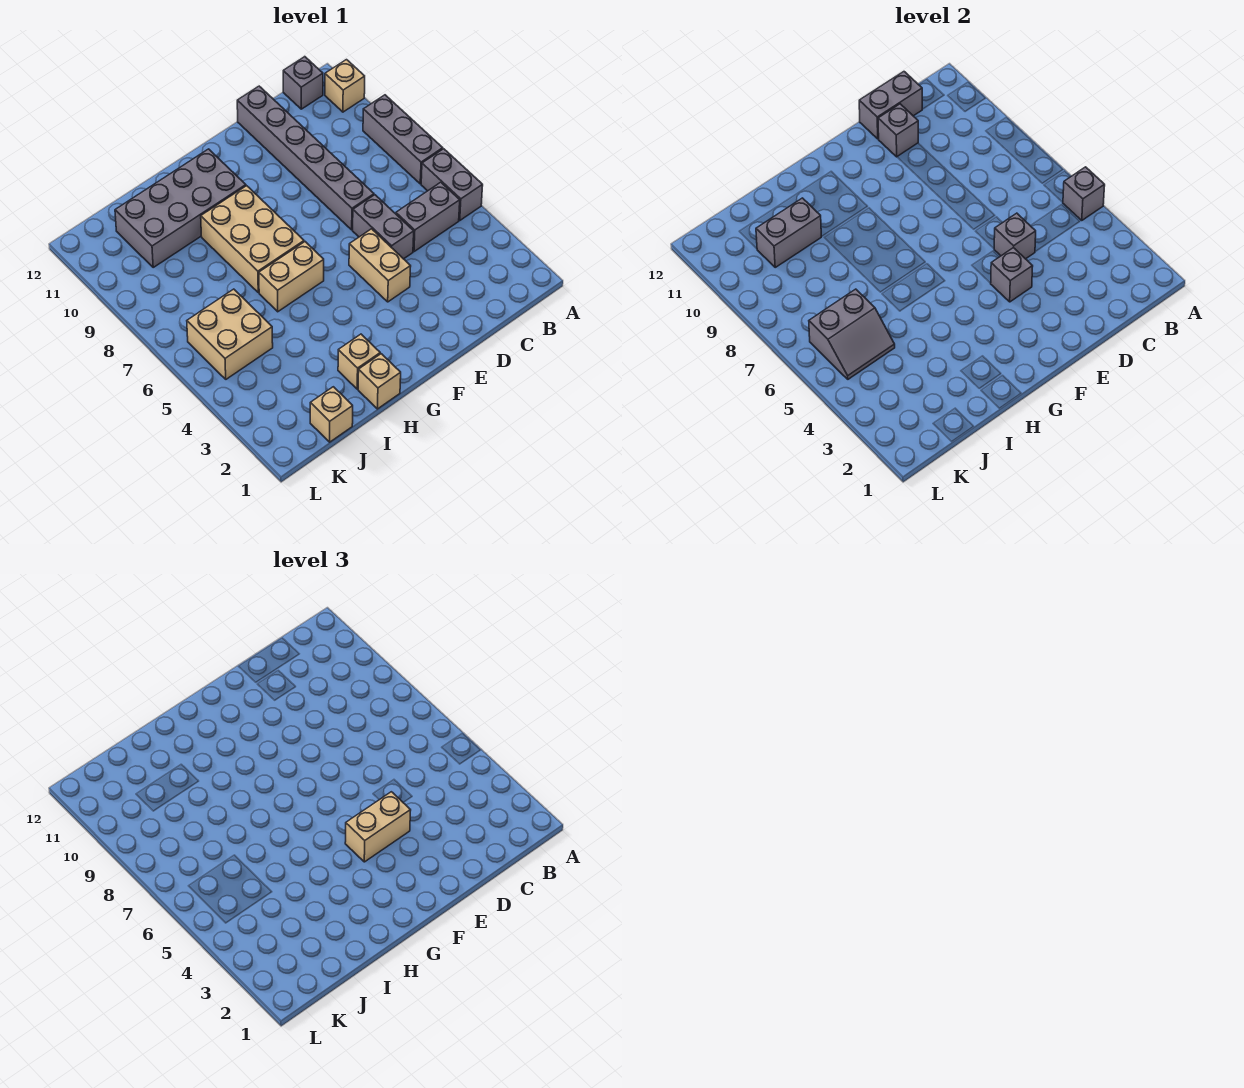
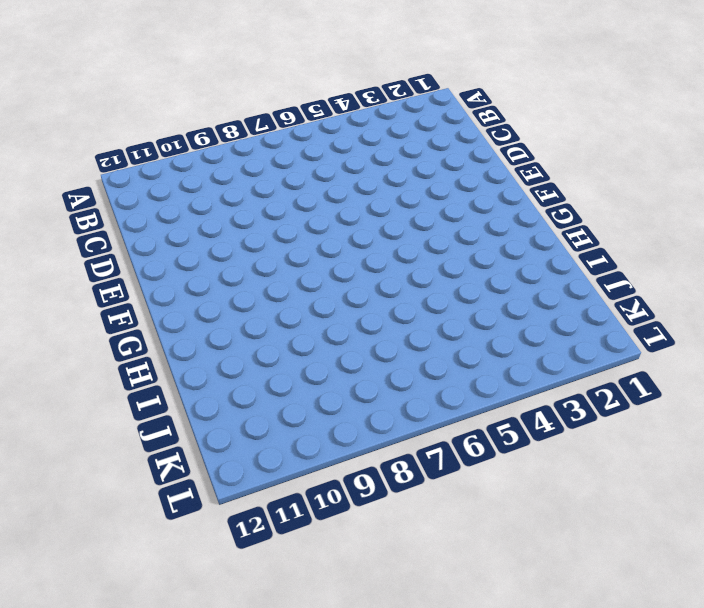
none -> grey brick A5:A6 level 1
none -> grey brick A7:A9 level 1
none -> tan brick A11 level 1

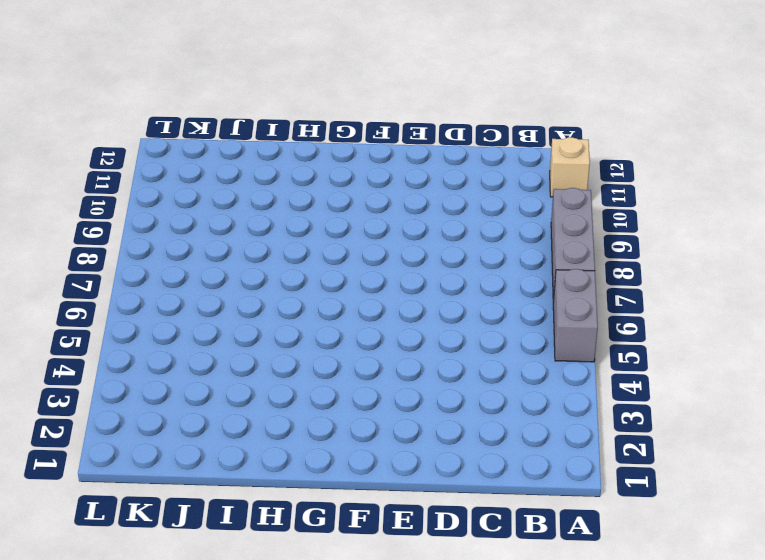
none -> grey brick B5:C5 level 1
none -> grey brick B12 level 1
none -> grey brick D5:D6 level 1

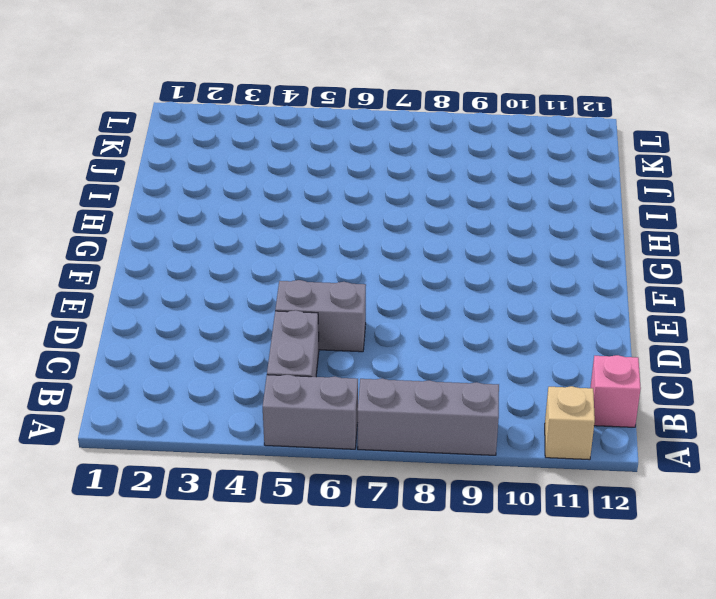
pink brick B12 level 1 -> grey brick B12 level 1
none -> grey brick D7:D12 level 1
none -> tan brick E4:E5 level 1
none -> tan brick G6:H6 level 1

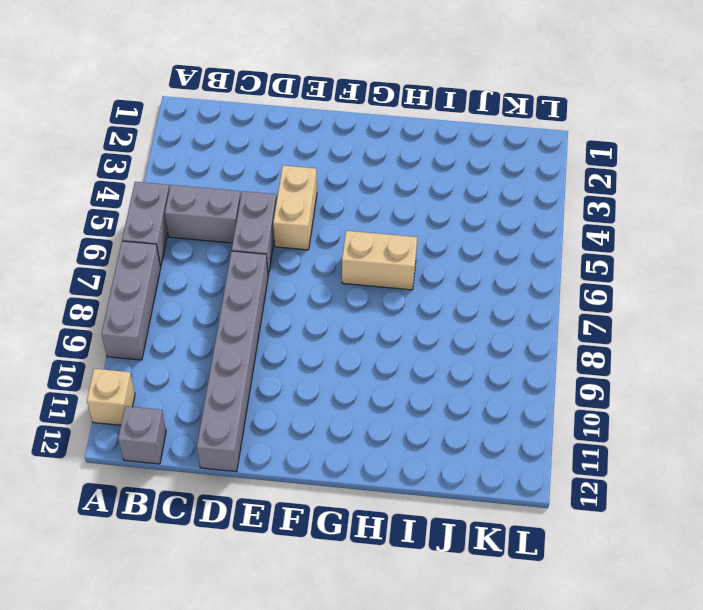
none -> tan brick G7:H9 level 1
none -> grey brick G10:J11 level 1
none -> tan brick H1 level 1

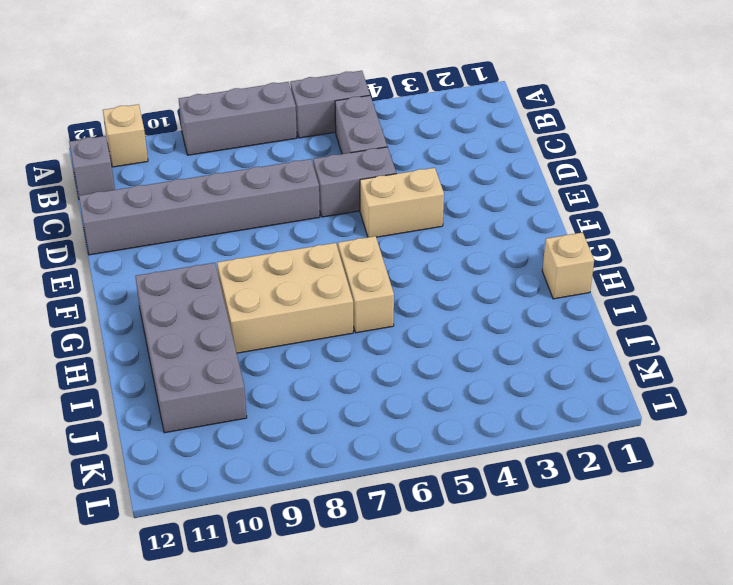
none -> tan brick H2 level 1
none -> tan brick J1 level 1
none -> tan brick J5:K6 level 1

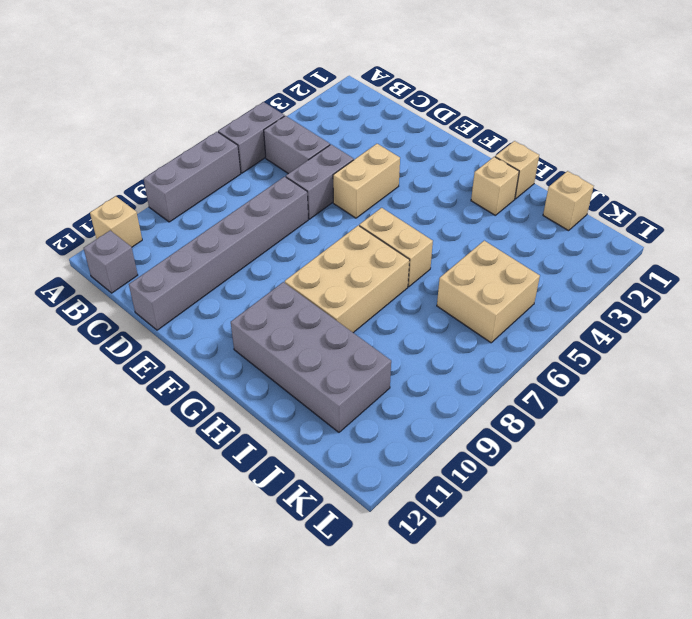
none -> grey brick A5 level 2
none -> grey brick C12:D12 level 2
none -> grey brick D5 level 2

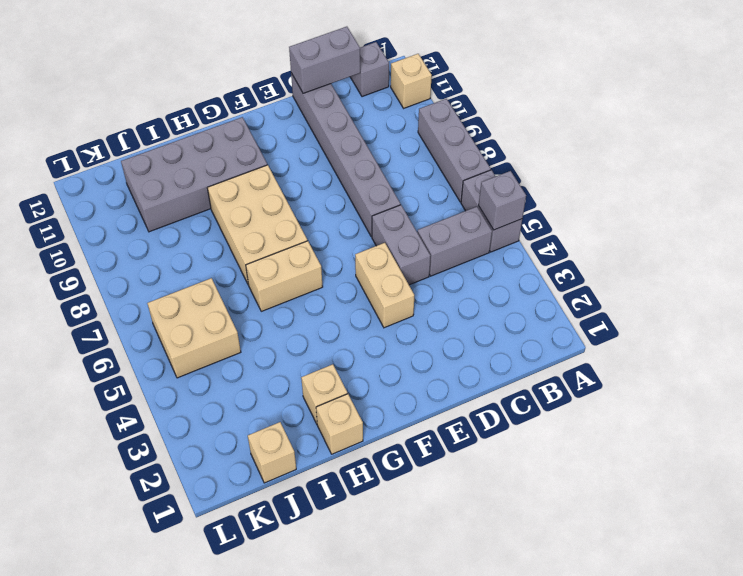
none -> grey brick D5 level 2
none -> grey brick D11 level 2
none -> grey brick E4 level 2

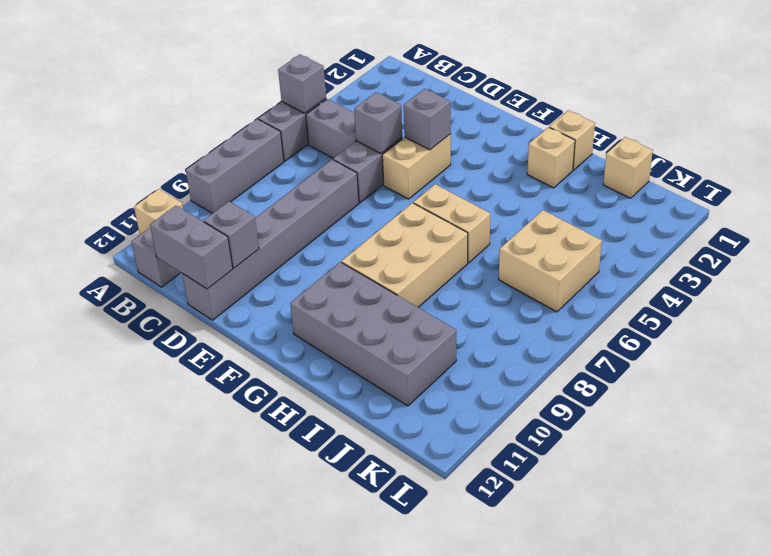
none -> grey brick I10:J10 level 2
none -> grey slope J5:K6 level 2 top 6
none -> tan brick E4:F4 level 3

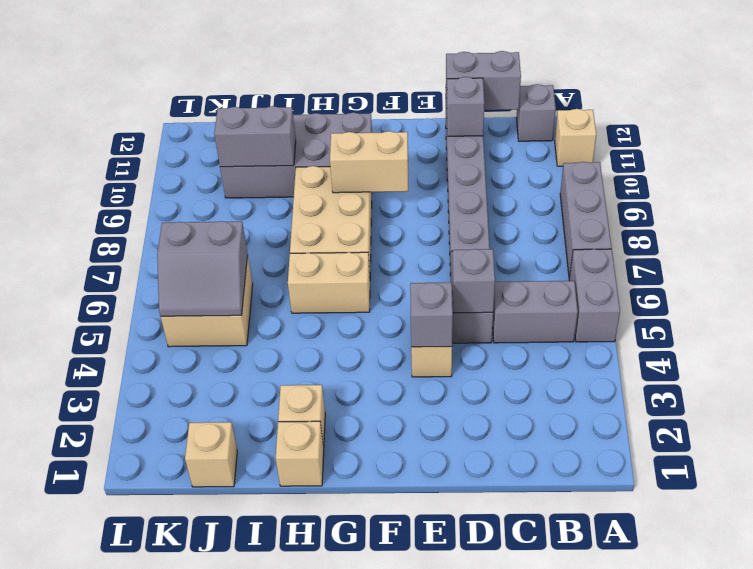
tan brick F9:G9 level 2 -> tan brick E4:F4 level 3
none -> grey brick A5 level 2

